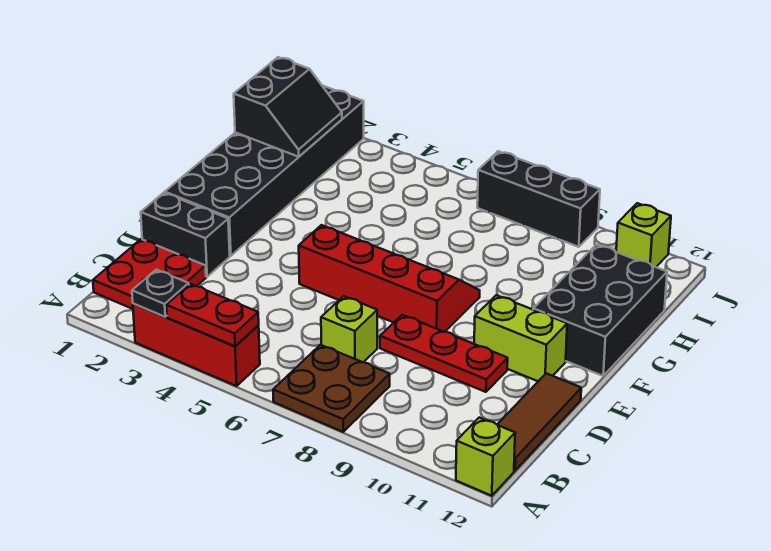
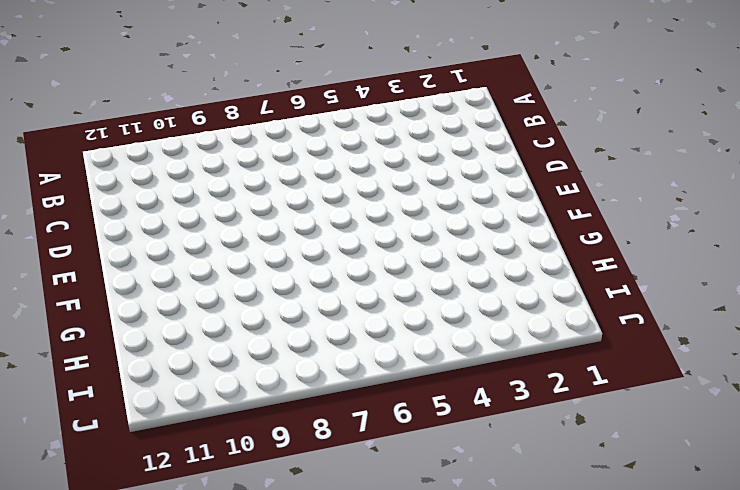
none -> red brick A3:A5 level 1
none -> brown plate A7:B8 level 1
none -> lime brick A12 level 1

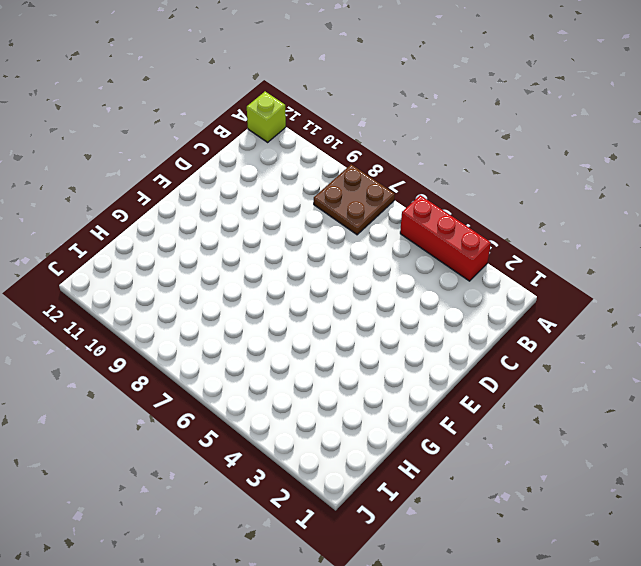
none -> red plate B1:C2 level 1
none -> brown tile B12:D12 level 1
none -> lime brick C7 level 1

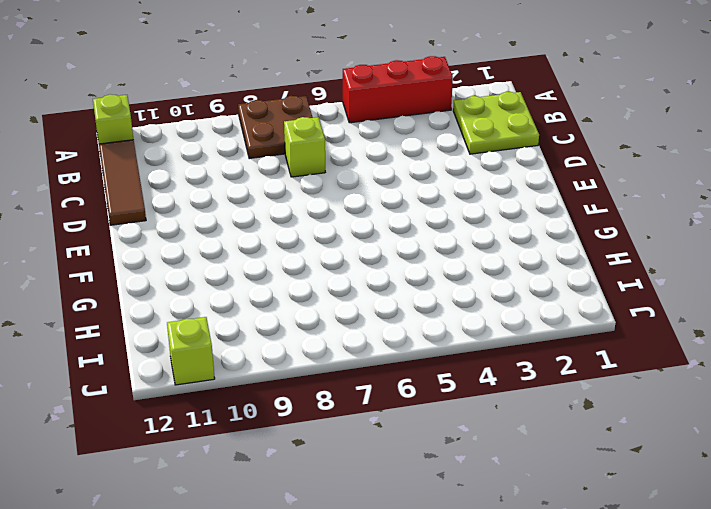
lime plate B1:C2 level 1 -> red plate B1:C2 level 1
none -> black brick D1:D2 level 1
none -> red plate D8:D10 level 1
none -> black brick E1:J2 level 1

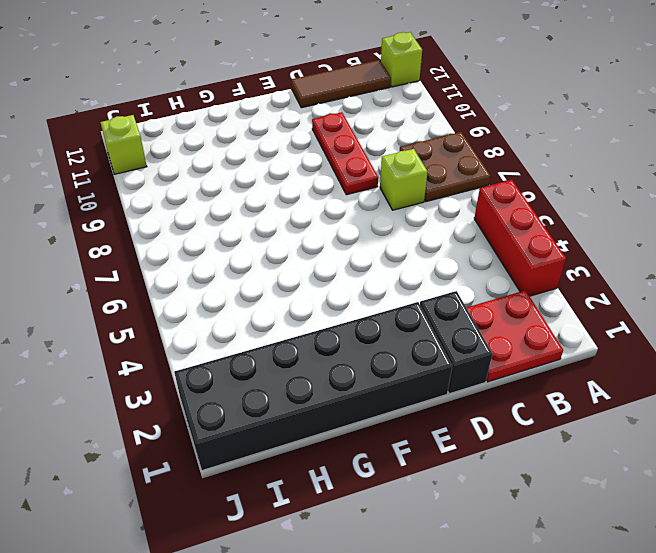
none -> red slope E5:F8 level 1 top E
none -> lime brick E10:E11 level 1
none -> black brick F11:H12 level 1

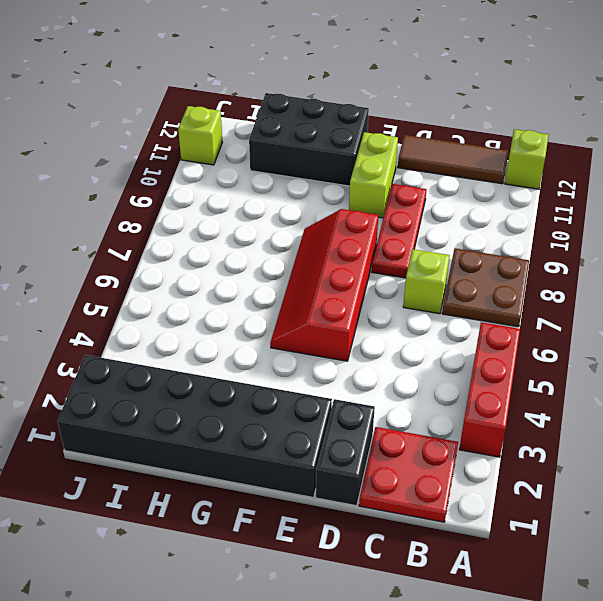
none -> black brick J7:J9 level 1
none -> black plate A3 level 2
none -> red plate A4:A5 level 2

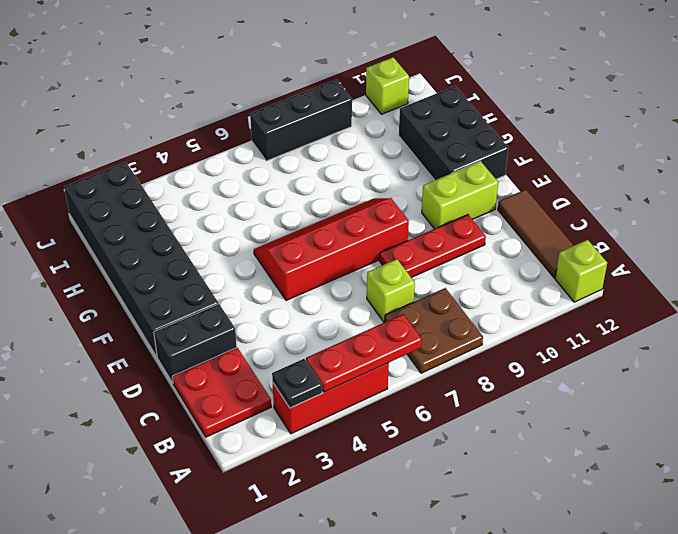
red plate A4:A6 level 2 -> red plate A4:A5 level 2
none -> black slope H1:I2 level 2 top 1

